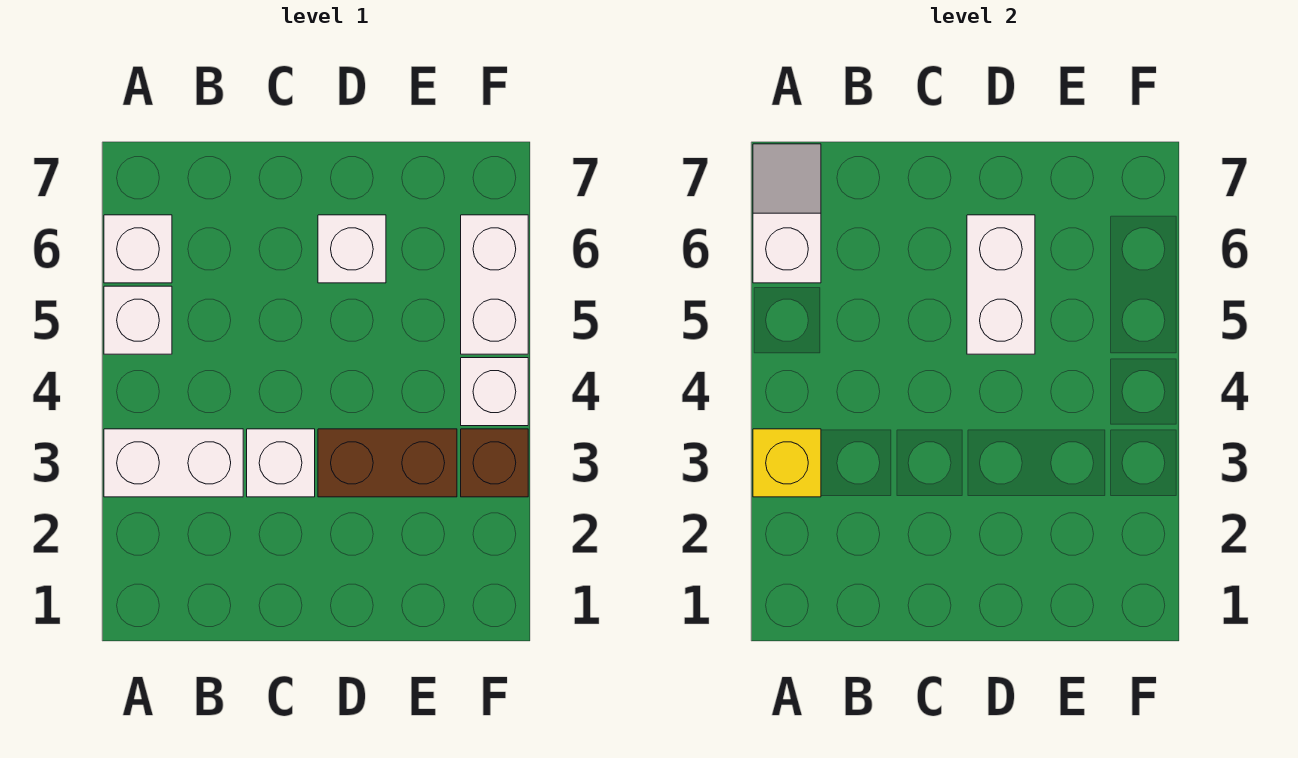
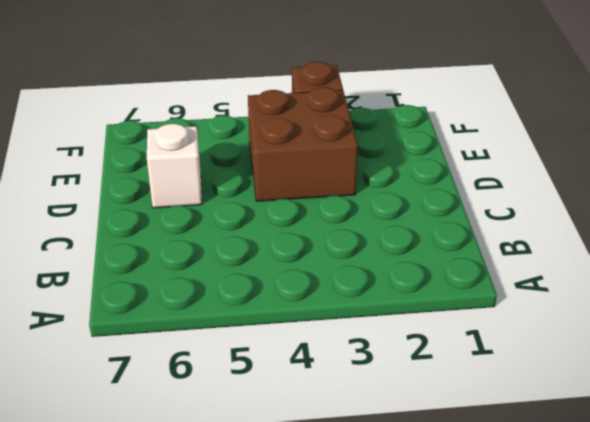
brown brick D3:E4 level 1 -> brown brick D3:E3 level 1
none -> white brick A3:B3 level 1
none -> white brick A5 level 1
none -> white brick A6 level 1

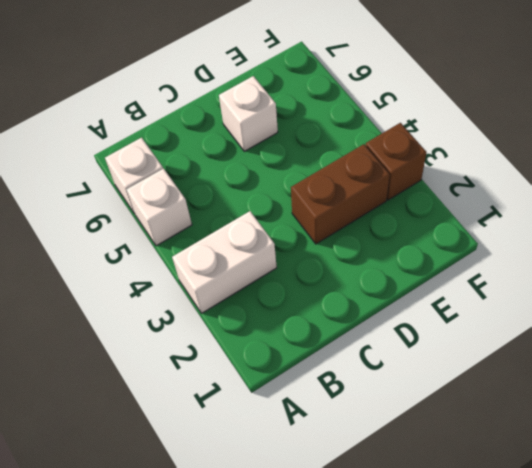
none -> white brick C3 level 1
none -> white brick F4 level 1
none -> white brick F5:F6 level 1

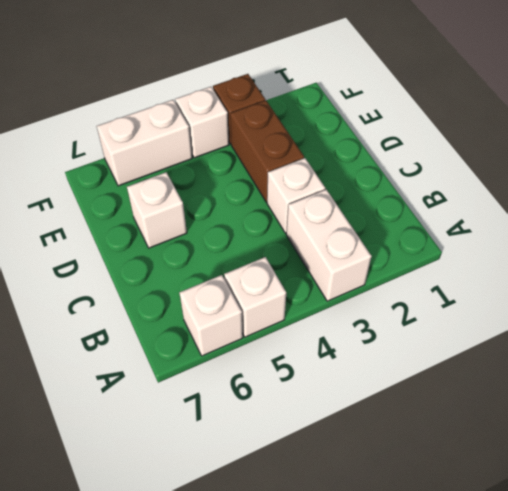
none -> yellow brick A3 level 2
none -> white slope A6:A7 level 2 top 6
none -> white brick D5:D6 level 2

